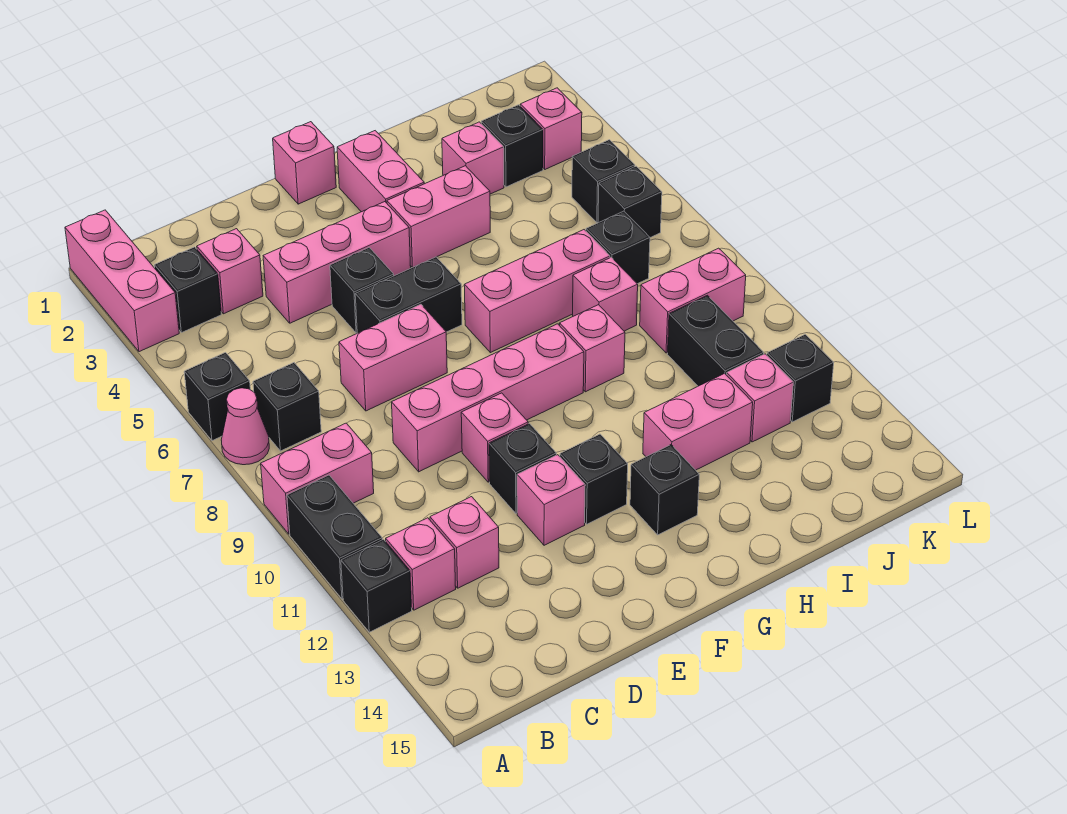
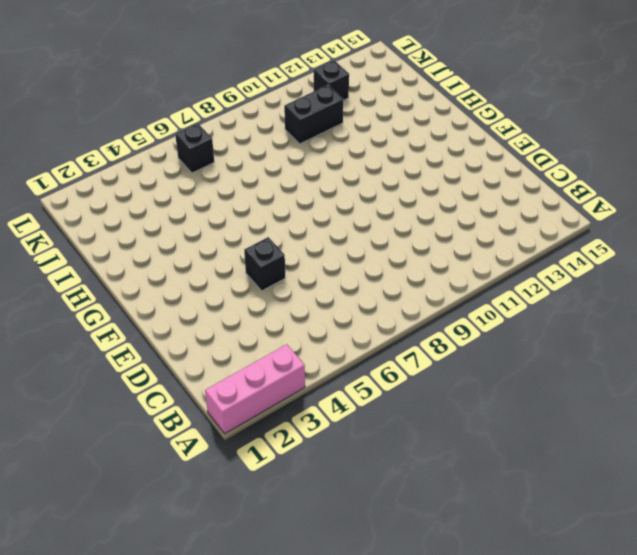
none -> black brick A6 level 1
none -> pink cone A7 level 1
none -> pink brick A9:B9 level 1
none -> black brick A10:A11 level 1

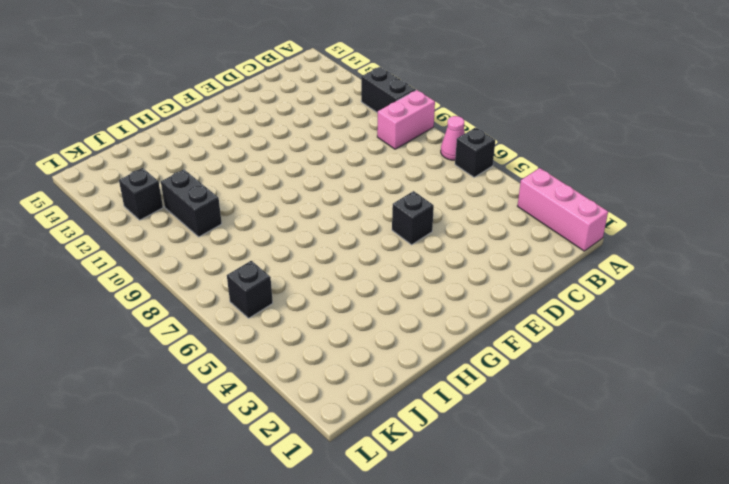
none -> black brick A12 level 1
none -> black brick B3 level 1
none -> black brick B7 level 1
none -> pink brick B12 level 1

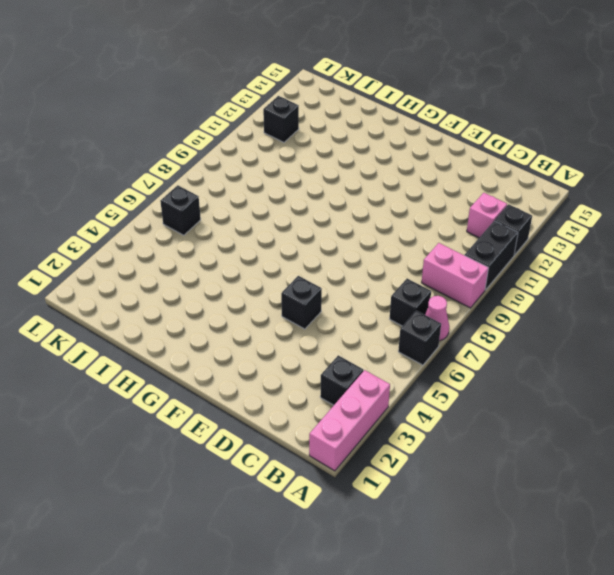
none -> pink brick C3 level 1
none -> pink brick C12 level 1
none -> pink brick D4:F4 level 1
none -> pink brick D7:E7 level 1

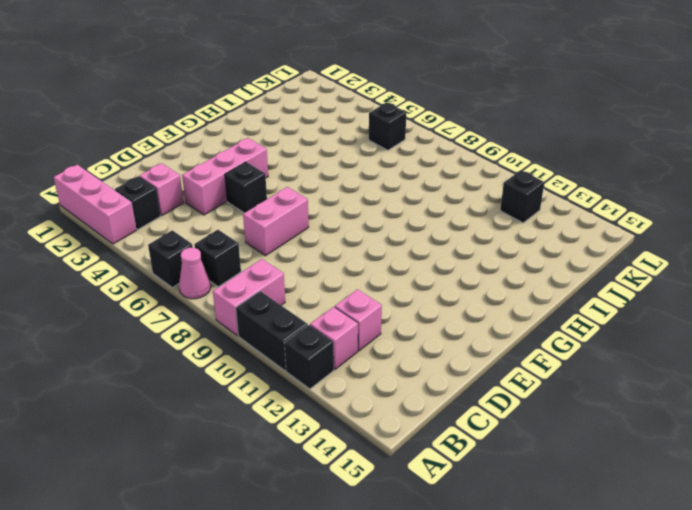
none -> pink brick D9:G9 level 1
none -> black brick E6:F6 level 1
none -> pink brick E10 level 1
none -> black brick E11 level 1

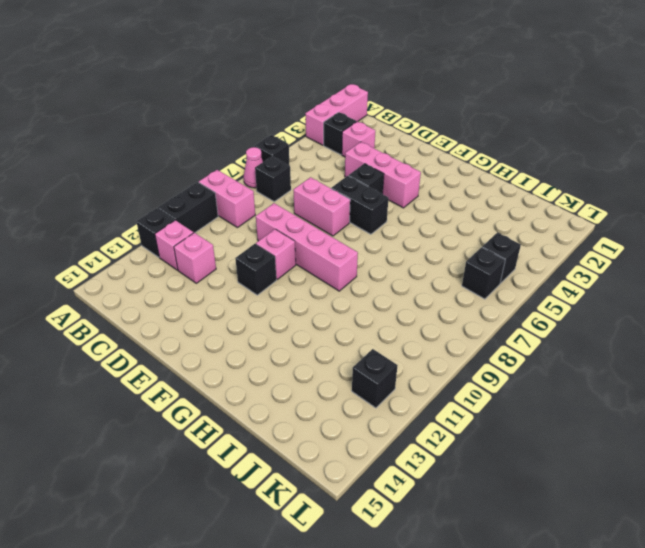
none -> pink brick E12 level 1
none -> pink brick F1 level 1
none -> black brick F12 level 1
none -> pink brick G2:G3 level 1

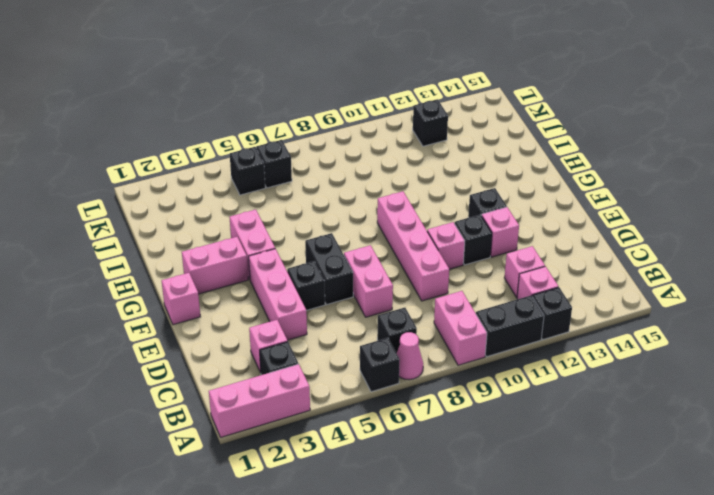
none -> pink brick G7:I7 level 1
none -> black brick G13 level 1
none -> pink brick H9 level 1
none -> pink brick H12:I12 level 1

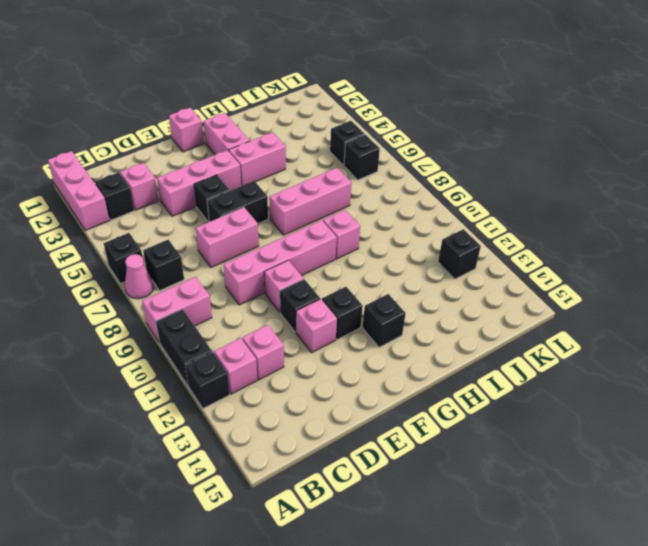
none -> pink brick H12:I12 level 1
none -> pink brick I3 level 1
none -> pink brick I8 level 1
none -> black brick J3 level 1

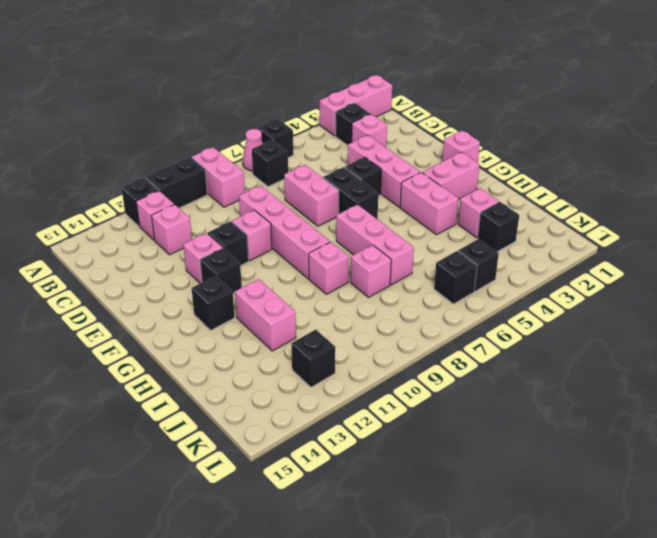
none -> black brick J7 level 1
none -> pink brick J9:K9 level 1
none -> black brick J10:J11 level 1
none -> pink brick J12 level 1

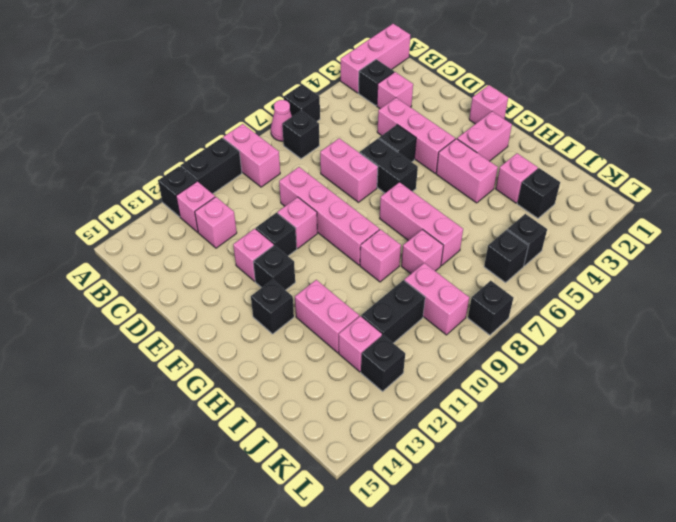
black brick L8 level 1 -> black brick J7 level 1
none -> pink brick K3 level 1

